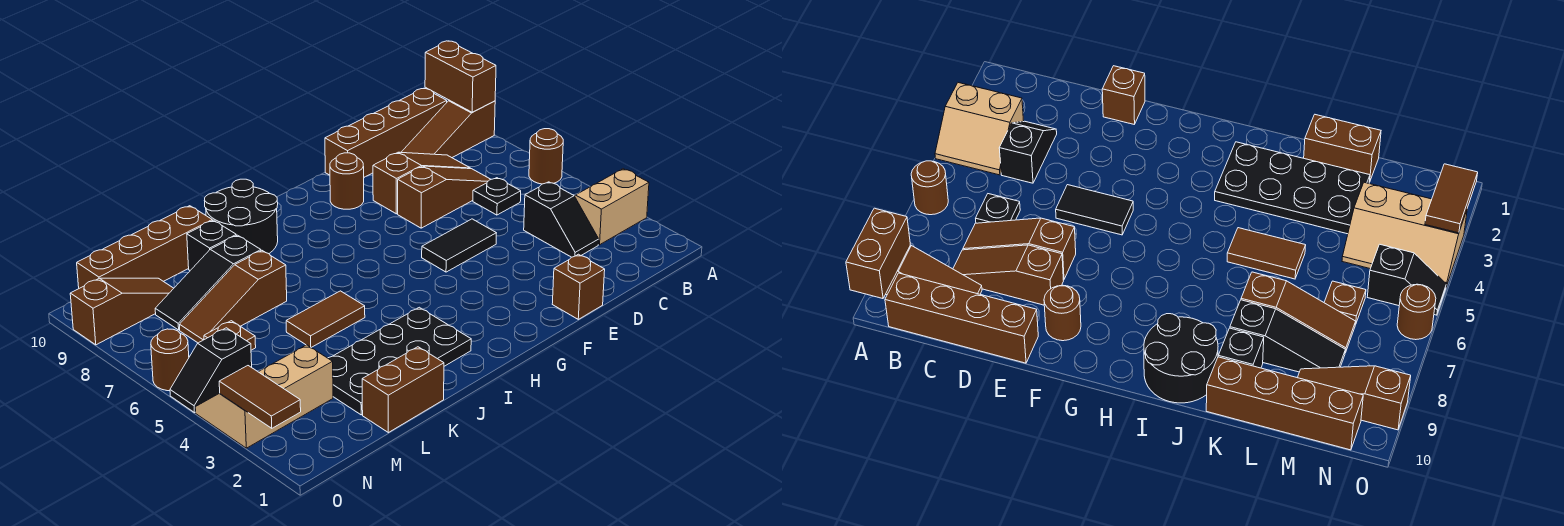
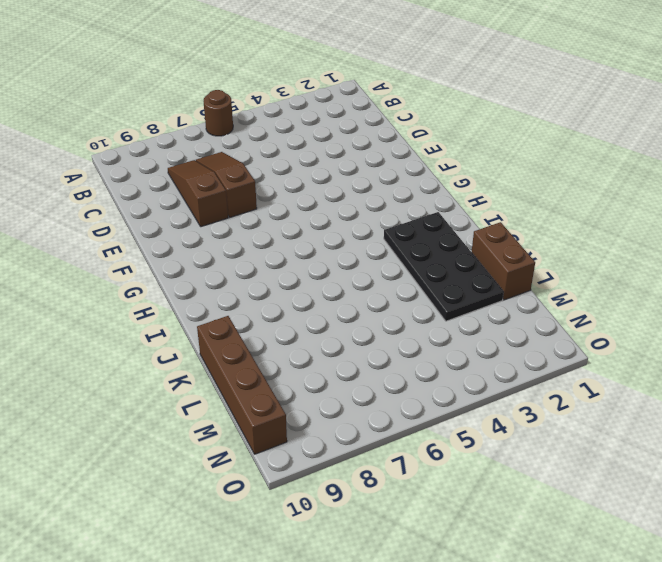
none -> tan slope A3:B4 level 1 top 3
none -> brown slope A9:C9 level 1 top A
none -> brown brick B10:E10 level 1

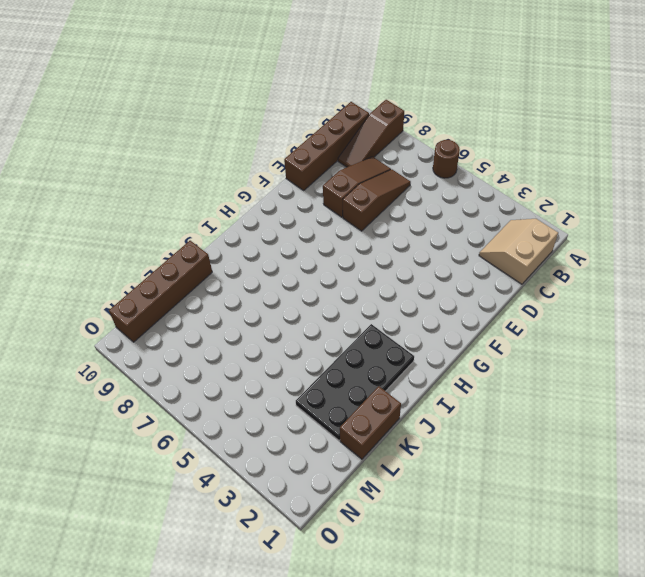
tan slope B1:C2 level 1 top 1 -> tan slope A3:B4 level 1 top 3
none -> black slope C3:C4 level 1 top 4
none -> black plate C6 level 1
none -> brown brick E1 level 1

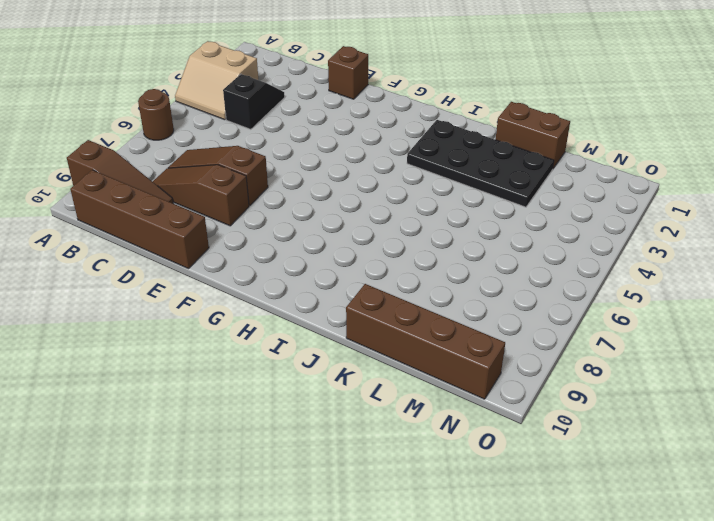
none -> black plate C6 level 1
none -> black tile E5:F5 level 1
none -> brown round brick F9 level 1

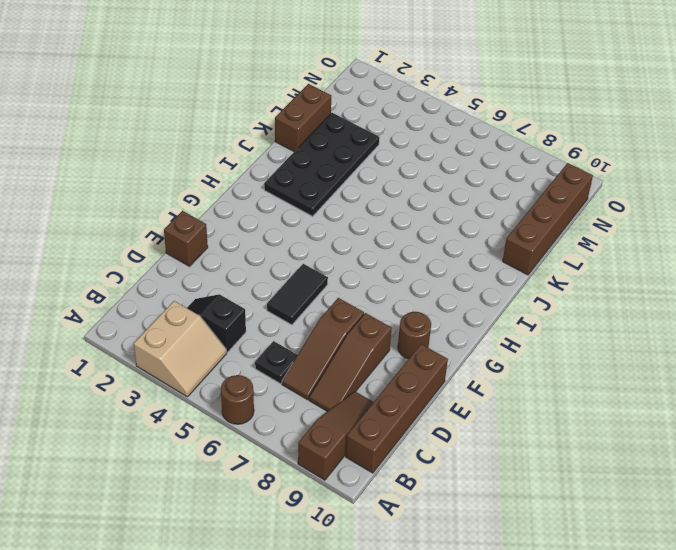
none -> black round brick I9:J10 level 1
none -> brown tile J5:K5 level 1
none -> brown slope K7:M7 level 1 top K

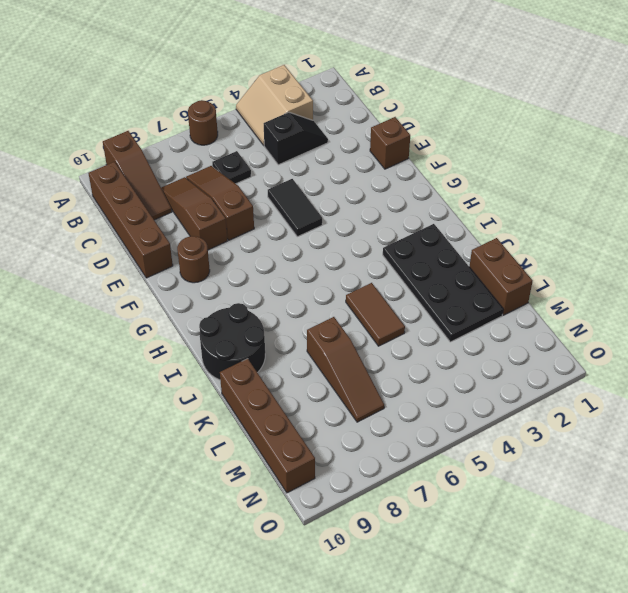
none -> black slope K8:M8 level 1 top K
none -> black brick K9 level 1
none -> tan slope M3:O4 level 1 top 3

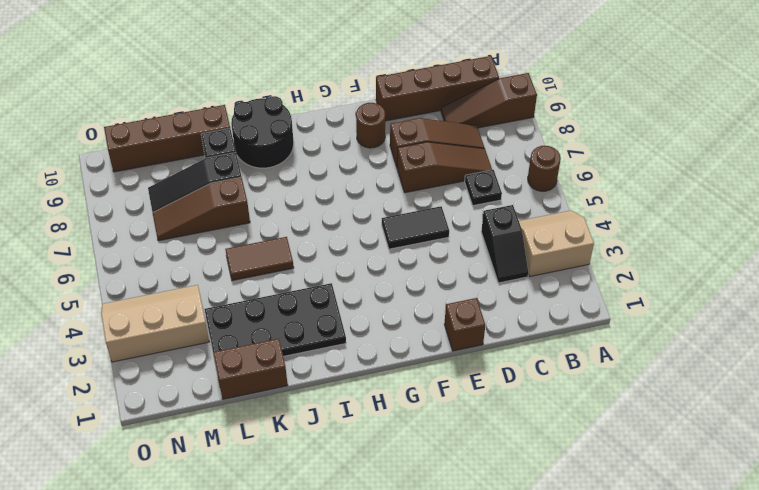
none -> brown plate M6 level 1
none -> brown slope M9:O9 level 1 top O
none -> black slope N5:O5 level 1 top N

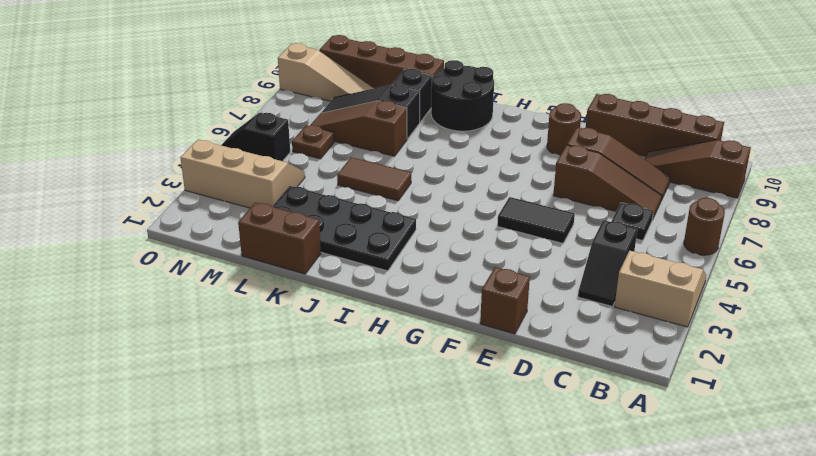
tan slope M9:O9 level 1 top O -> brown slope M9:O9 level 1 top O
none -> brown round brick O6 level 1
none -> brown brick A9:A10 level 2
none -> brown tile O2:O3 level 2

